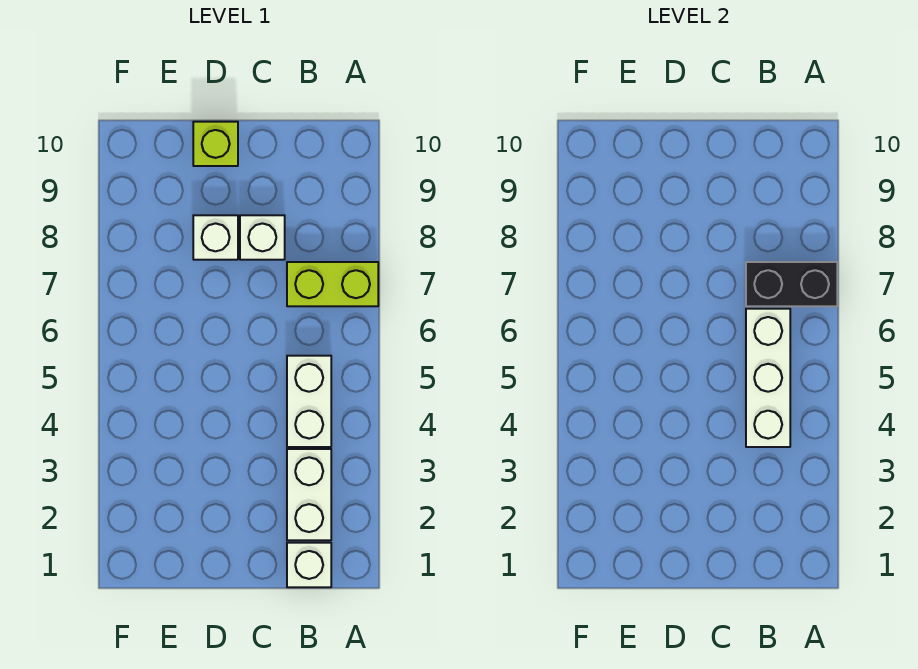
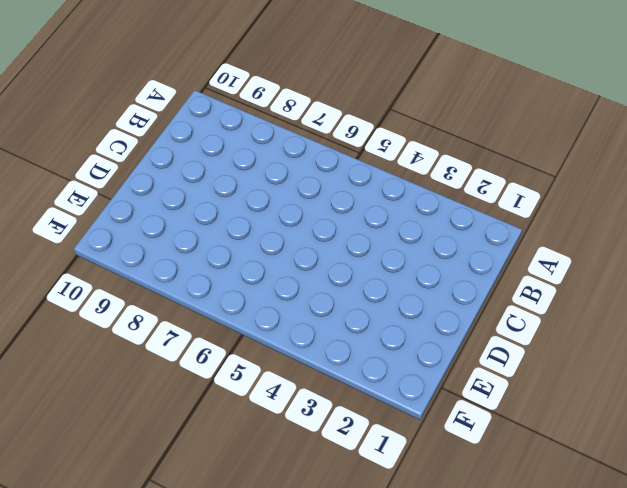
none -> lime brick A7:B7 level 1
none -> white brick B1 level 1

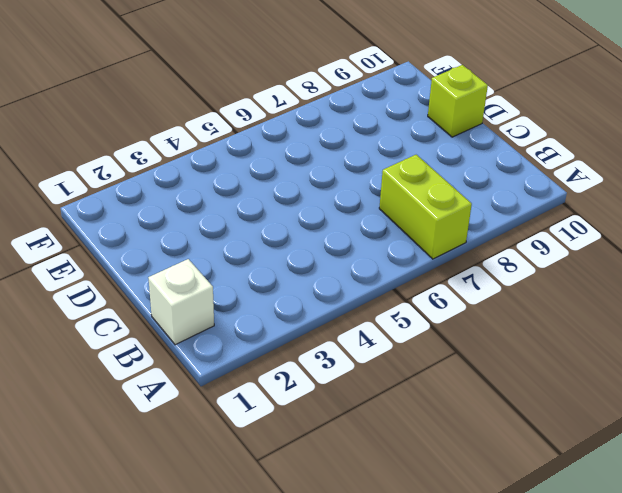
none -> white brick B2:B3 level 1
none -> white brick B4:B5 level 1

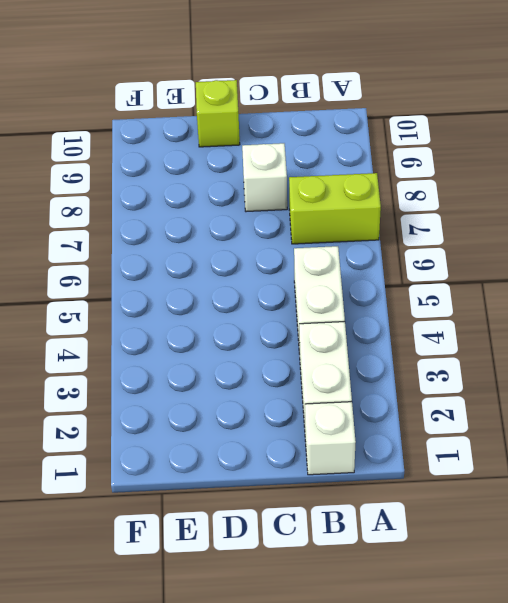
none -> white brick D8 level 1
none -> black brick A7:B7 level 2

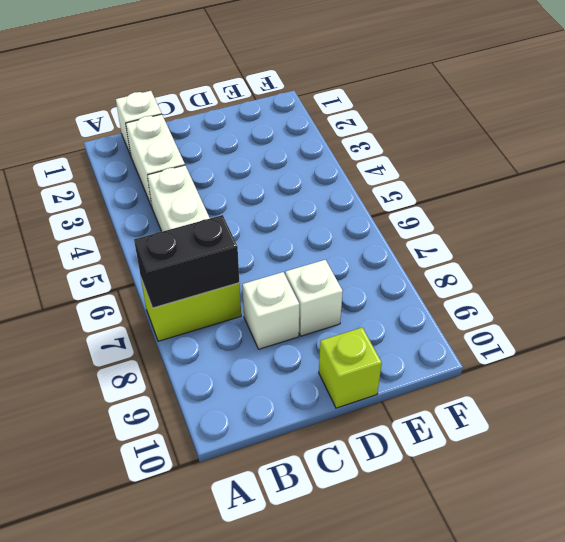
none -> white brick B4:B6 level 2

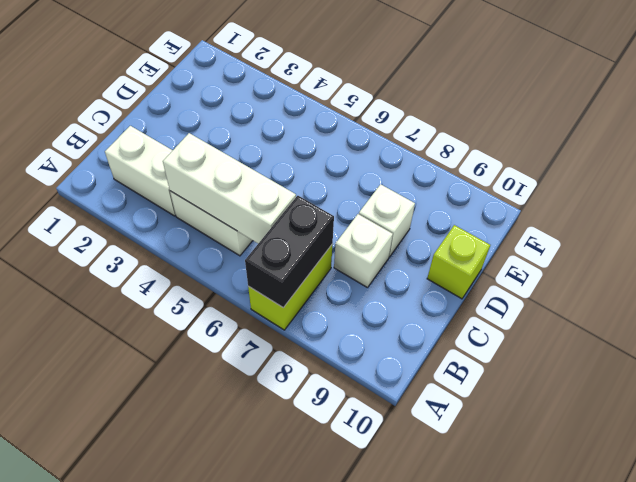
none -> white brick B1 level 1

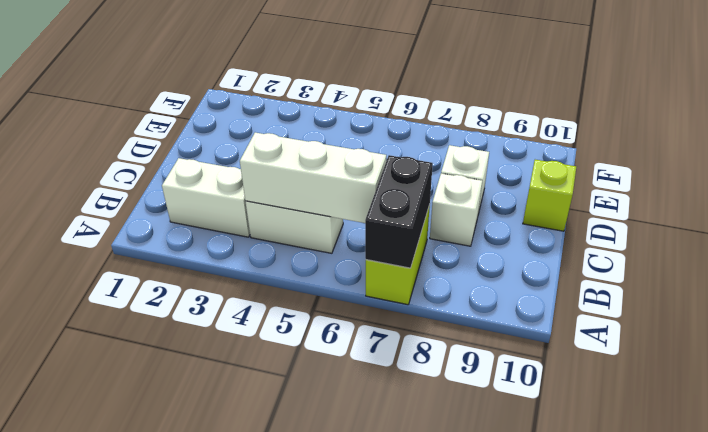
none -> white brick B1 level 1

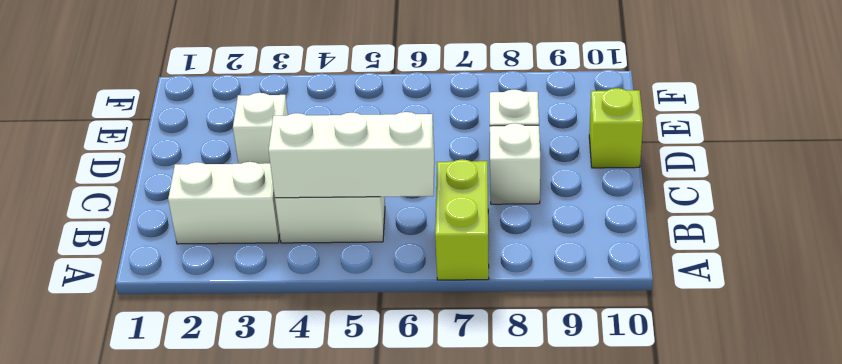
white brick D3 level 1 -> white brick B1 level 1
none -> black brick A7:B7 level 2

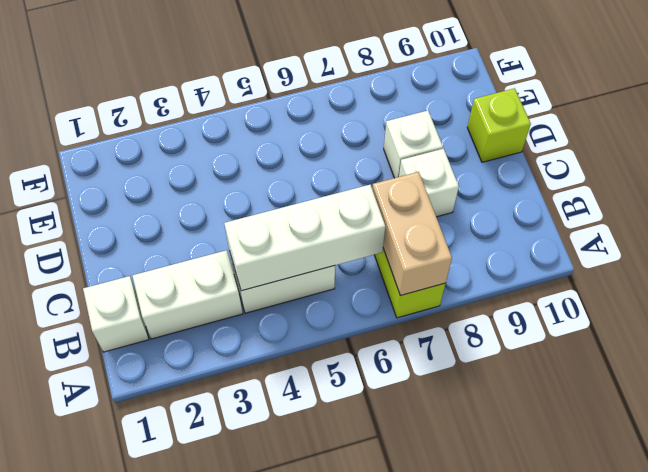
tan brick A7:B7 level 2 -> black brick A7:B7 level 2

